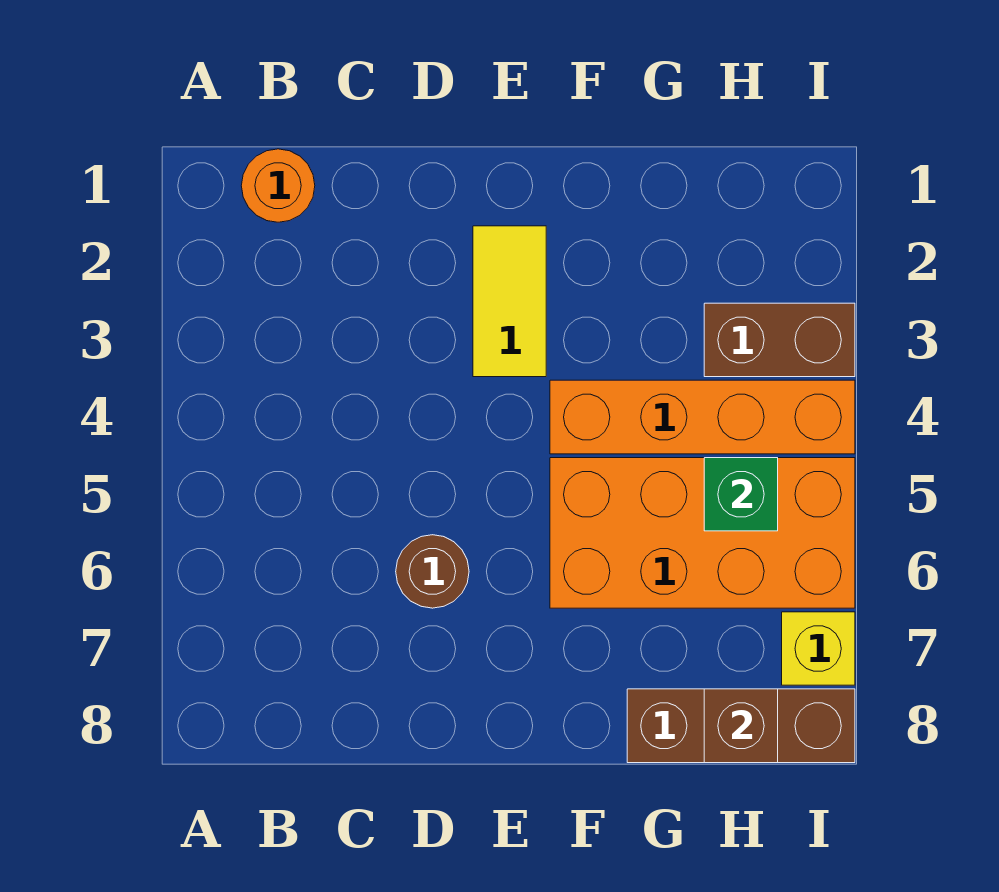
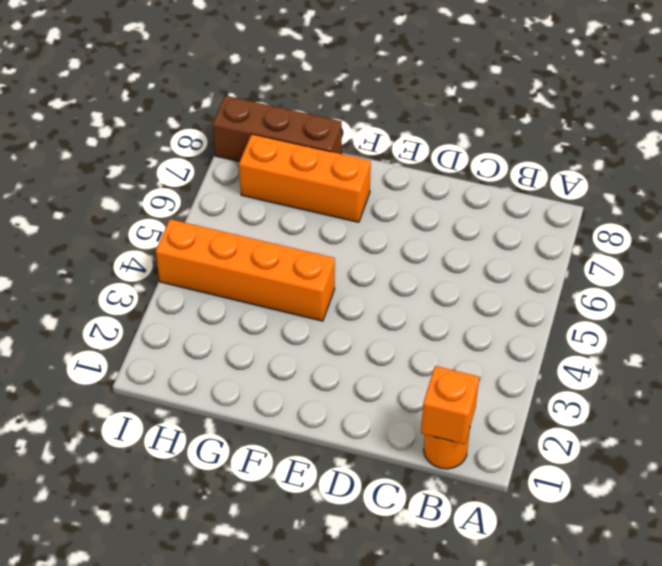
orange brick B1 level 2 -> none
orange brick F7:H7 level 1 -> none
none -> brown round brick D6 level 1
none -> yellow tile E2:E3 level 1

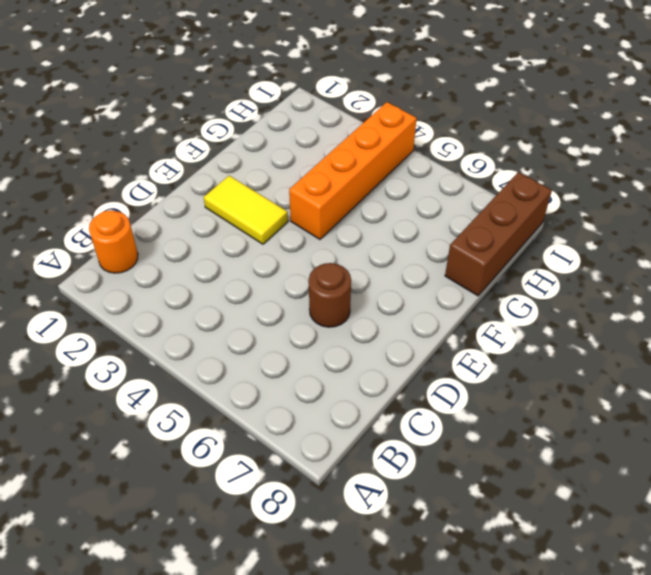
none -> orange brick F5:I6 level 1
none -> brown brick H3:I3 level 1

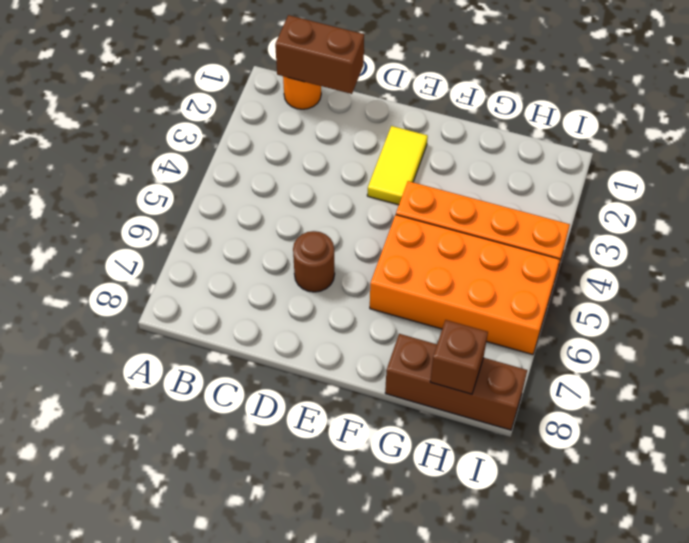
brown brick B1:C1 level 2 -> brown brick H3:I3 level 1
none -> yellow brick I7 level 1
none -> green brick H5 level 2

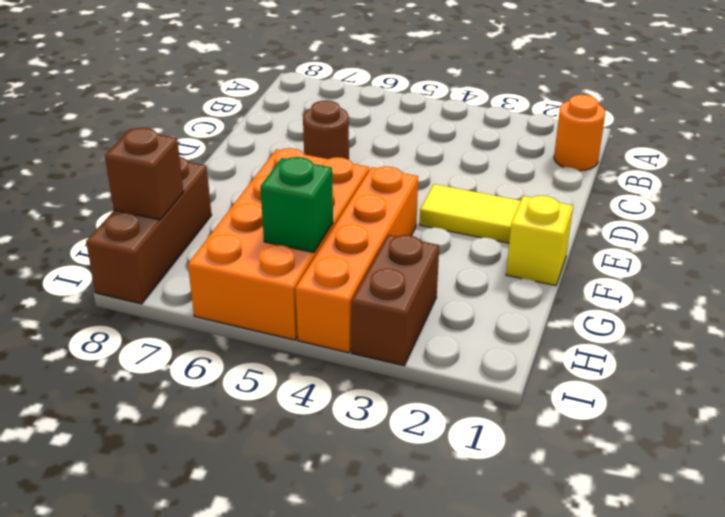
yellow brick F1 level 1 -> yellow brick I7 level 1

